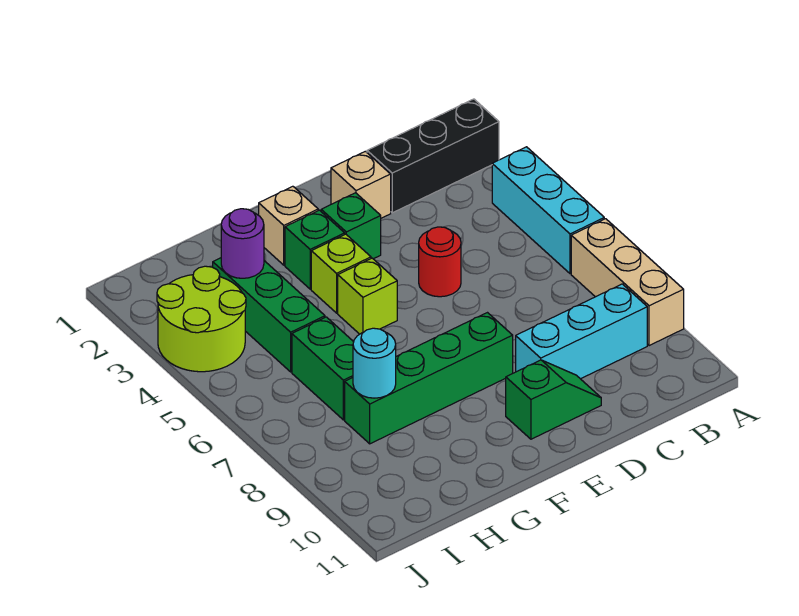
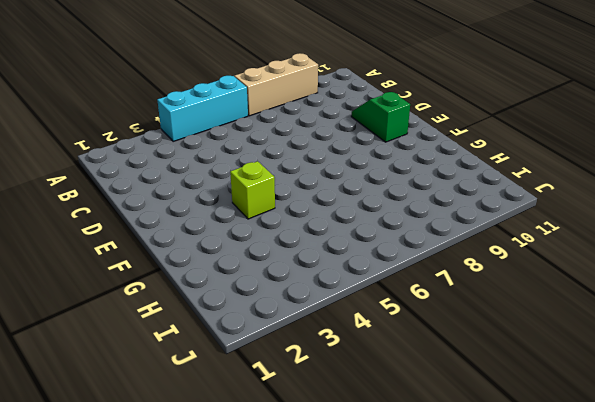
none -> black brick A2:C2 level 1
none -> cyan brick B9:D9 level 1
none -> tan brick D2 level 1

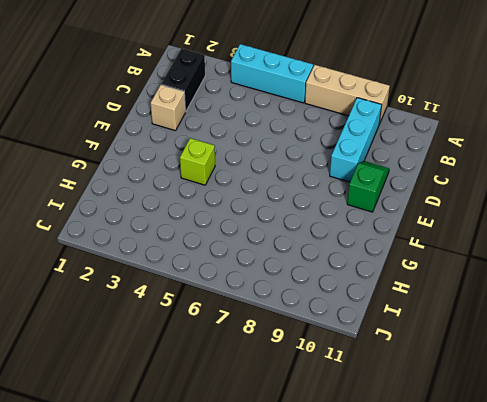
black brick B2:C2 level 1 -> black brick A2:C2 level 1
none -> red round brick D5 level 1
none -> green brick E3 level 1
none -> green brick E8:H8 level 1

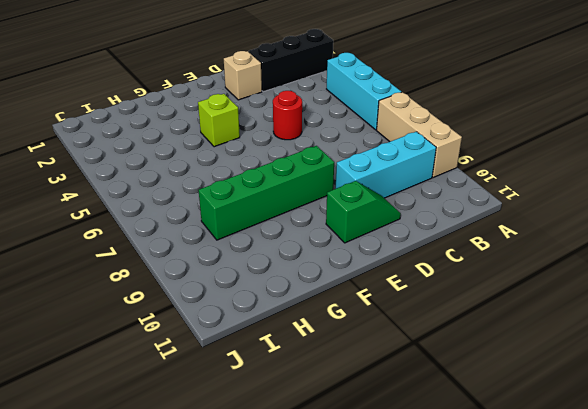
none -> green brick E3 level 1
none -> tan brick F2 level 1
none -> green brick F3 level 1

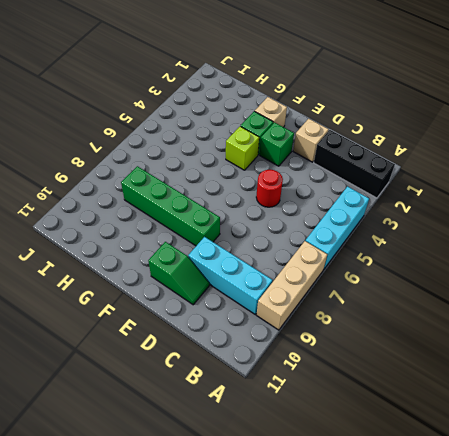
none -> lime brick F5 level 1
none -> green brick H3:H5 level 1
none -> green brick H6:H7 level 1

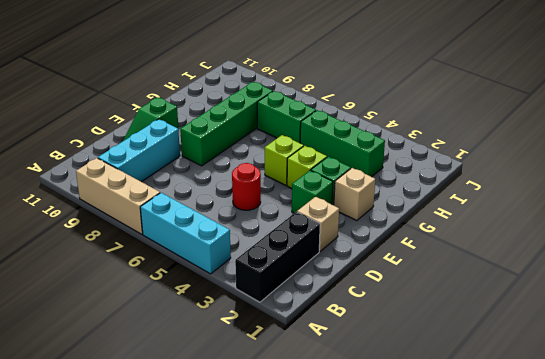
none -> lime round brick I3:J4 level 1
none -> purple round brick H3 level 2
none -> cyan round brick H8 level 2

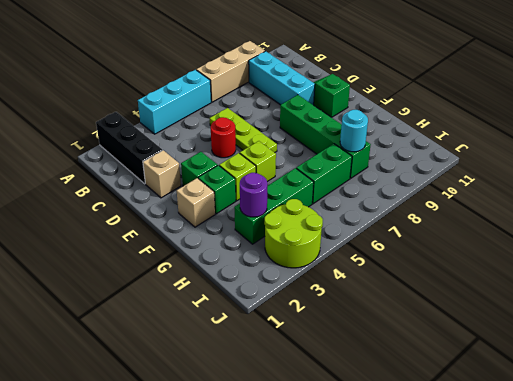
lime plate C6:E6 level 1 -> none

